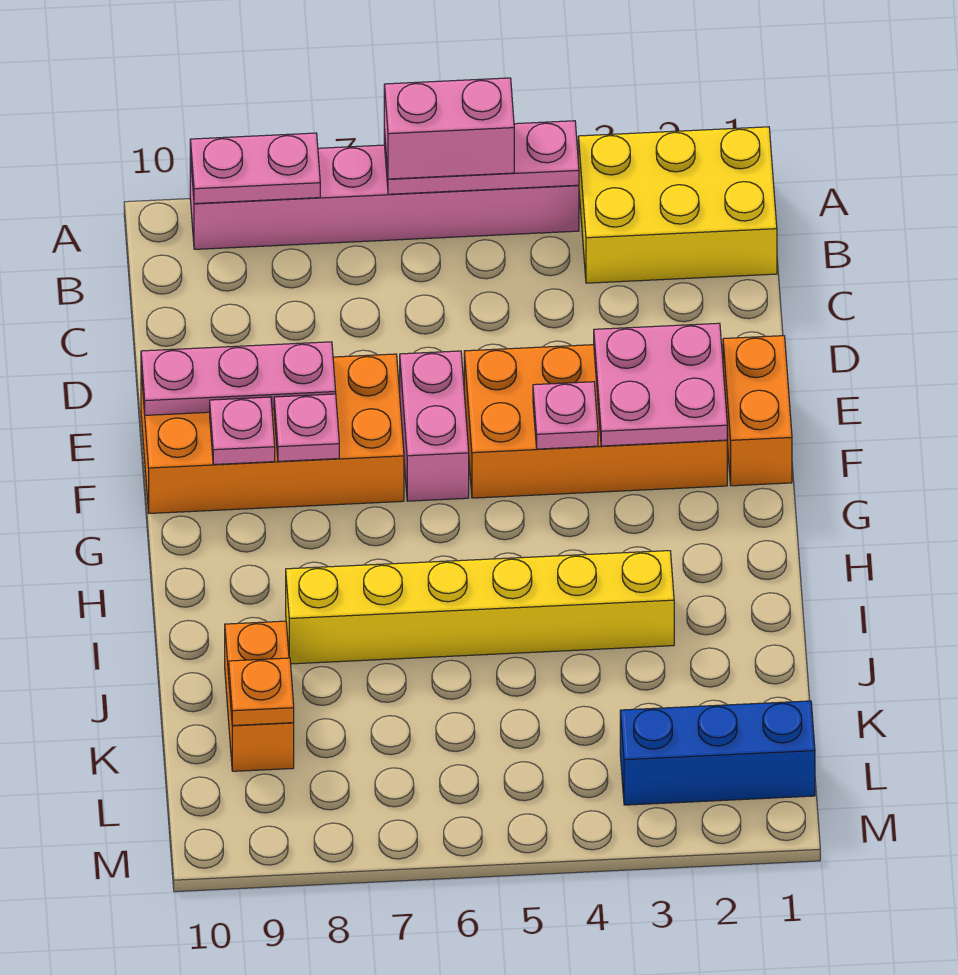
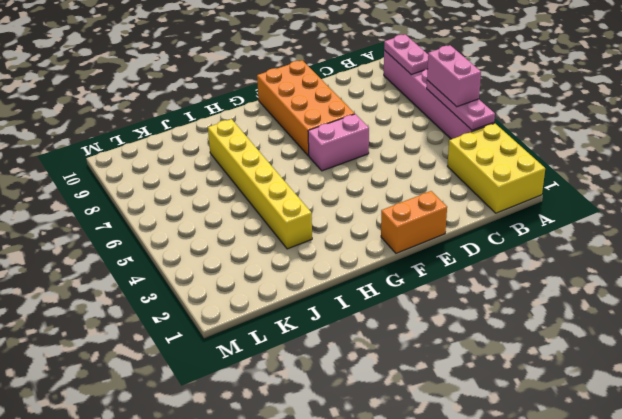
none -> orange brick E2:F5 level 1
none -> orange brick J9:K9 level 1
none -> blue brick L1:L3 level 1

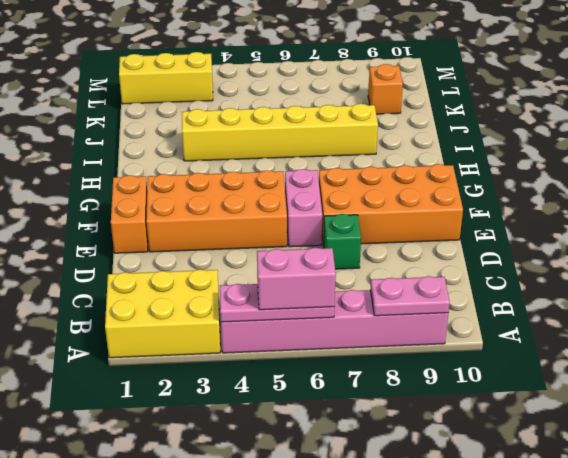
green brick D7 level 1 -> none
orange brick K9 level 1 -> orange brick J9:K9 level 1
yellow brick L1:L3 level 1 -> blue brick L1:L3 level 1
none -> pink plate E2:F3 level 2
none -> pink plate E8:E10 level 2
none -> pink plate F4 level 2

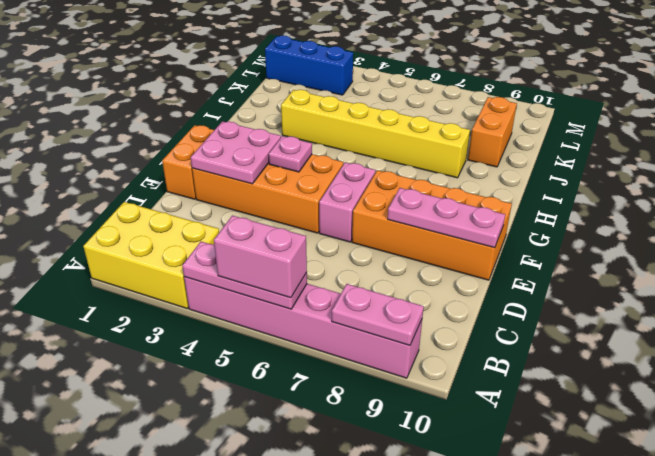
none -> pink plate F8 level 2
none -> pink plate F9 level 2
none -> orange plate K9 level 2

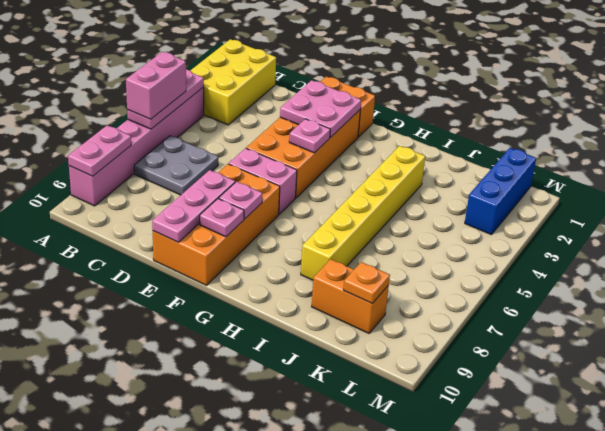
grey plate B6:C7 level 1 -> none

